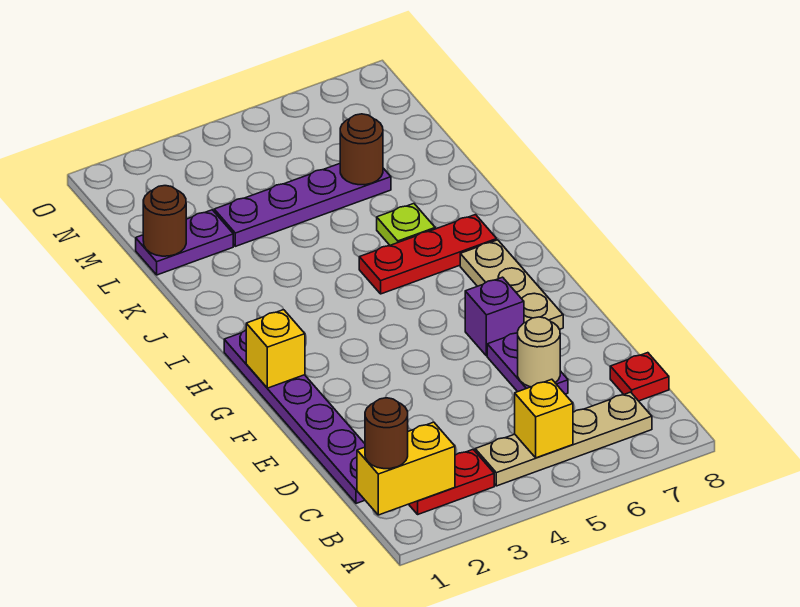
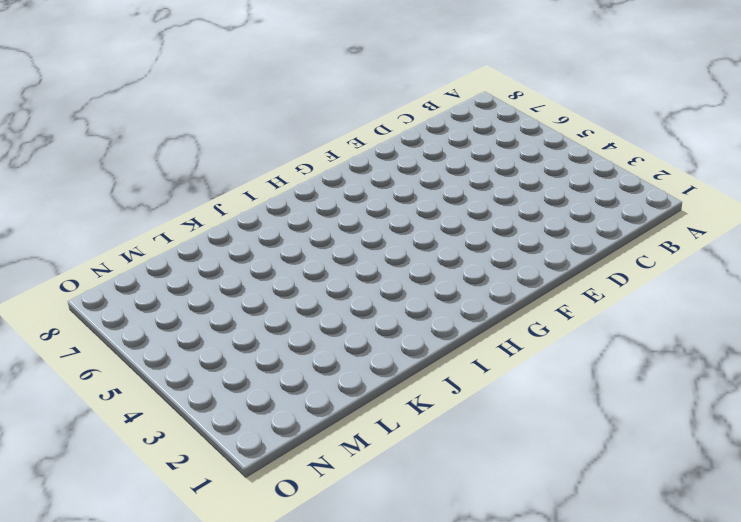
none -> red plate B2:B3 level 1
none -> tan plate B4:B7 level 1
none -> purple plate C1:H1 level 1

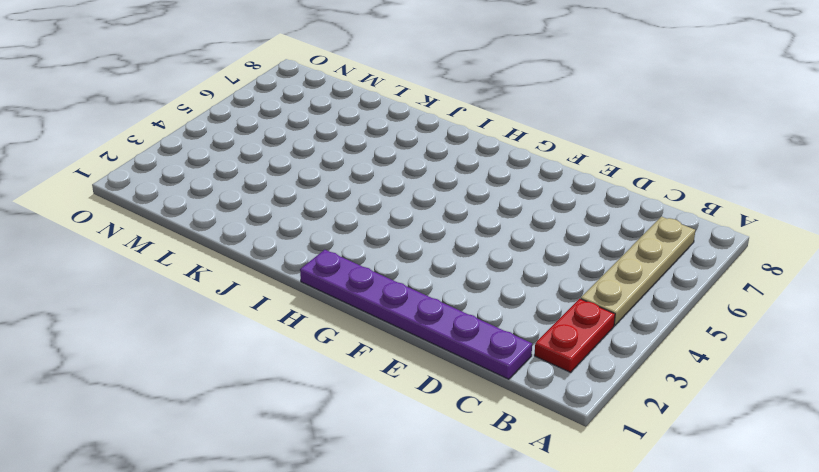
none -> red plate C8 level 1
none -> purple plate D6:E6 level 1
none -> purple brick F6 level 1

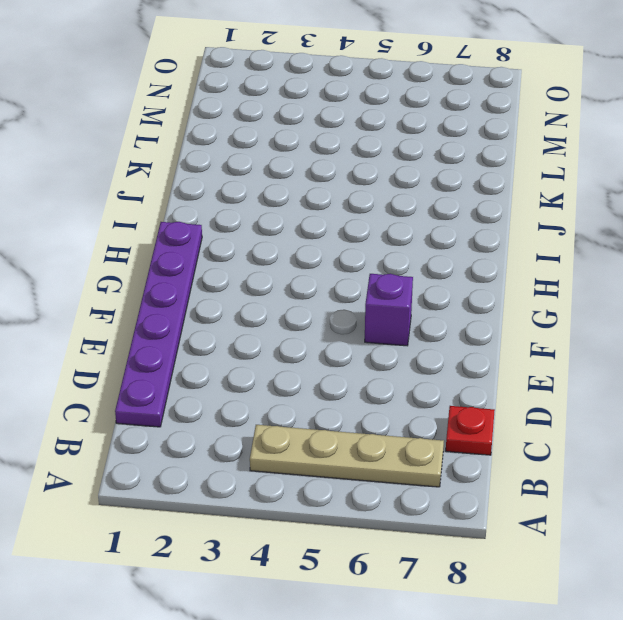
none -> red plate B2:B3 level 1
none -> purple plate D6:E6 level 1
none -> tan plate F7:H7 level 1

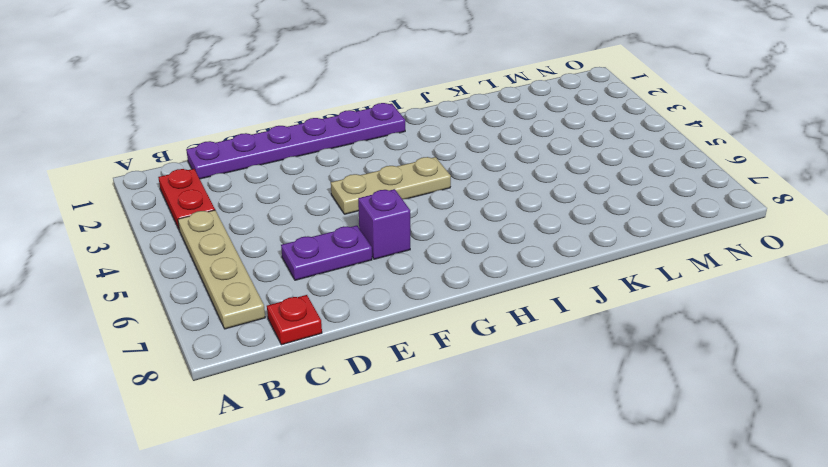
tan plate F4:H4 level 1 -> tan plate F7:H7 level 1
none -> red plate I5:I7 level 1
none -> lime plate J6 level 1
none -> purple plate L1:L2 level 1

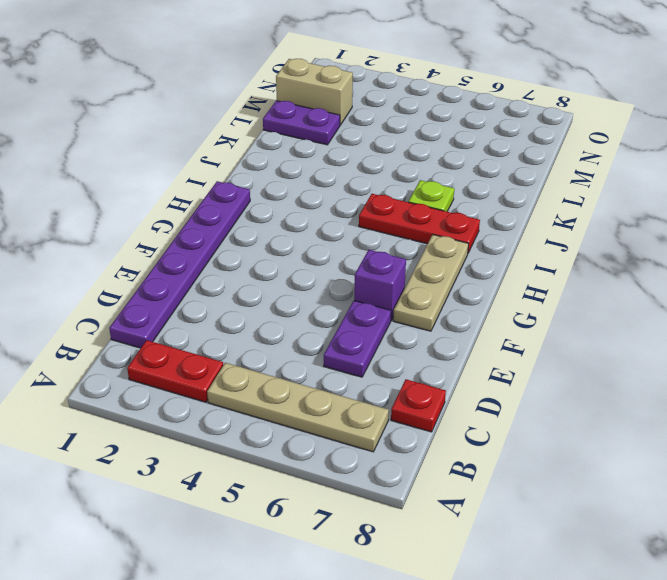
tan brick M1:M2 level 1 -> none
none -> purple plate L3:L6 level 1
none -> yellow brick B1:B2 level 2
none -> yellow brick B5 level 2

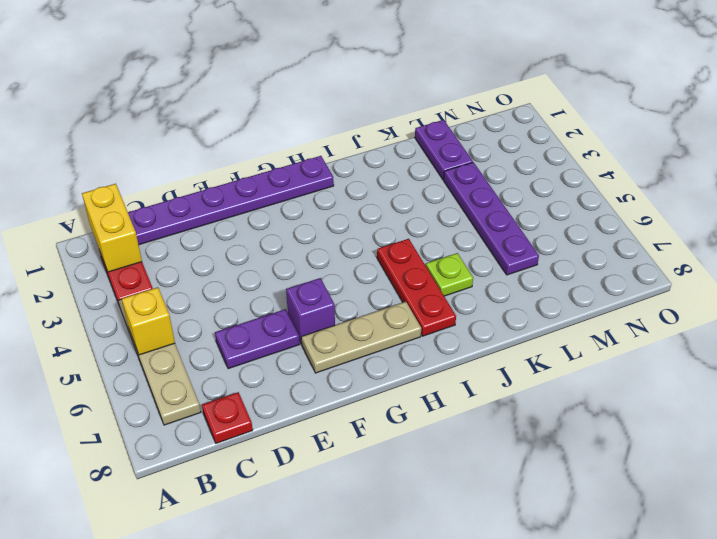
none -> tan round brick D6 level 2
none -> yellow brick G1 level 2
none -> brown round brick L1 level 2

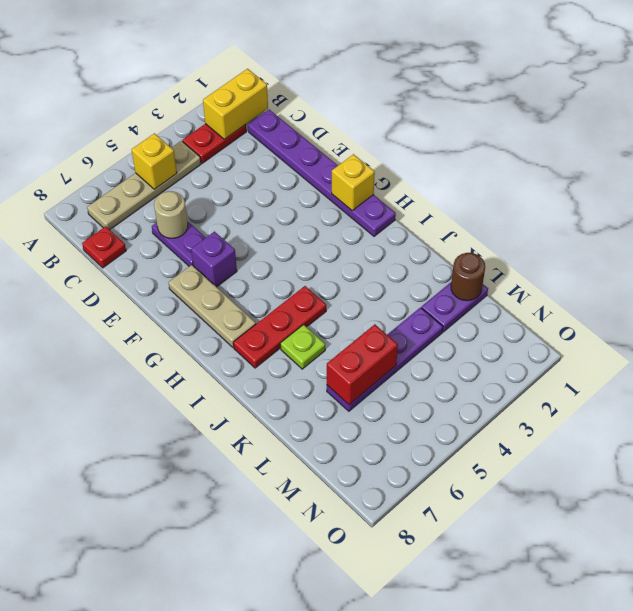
red brick L5:L6 level 2 -> brown round brick L6 level 2
none -> brown round brick B1 level 3

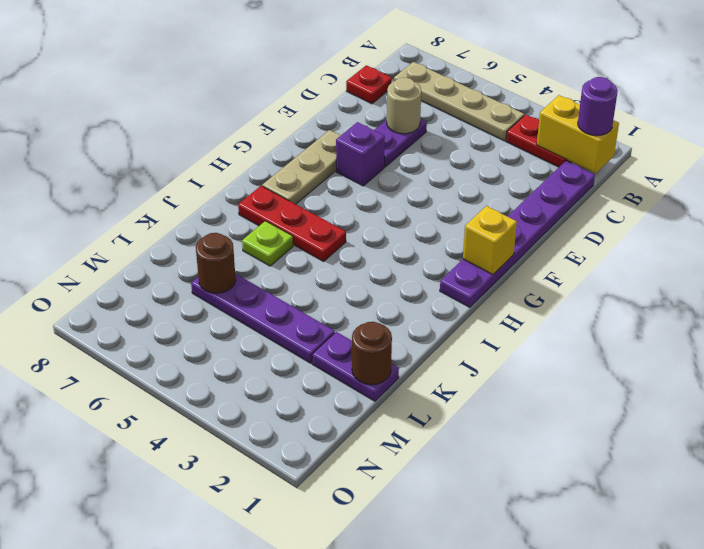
purple round brick B1 level 3 -> brown round brick B1 level 3
none -> yellow brick B5 level 2

